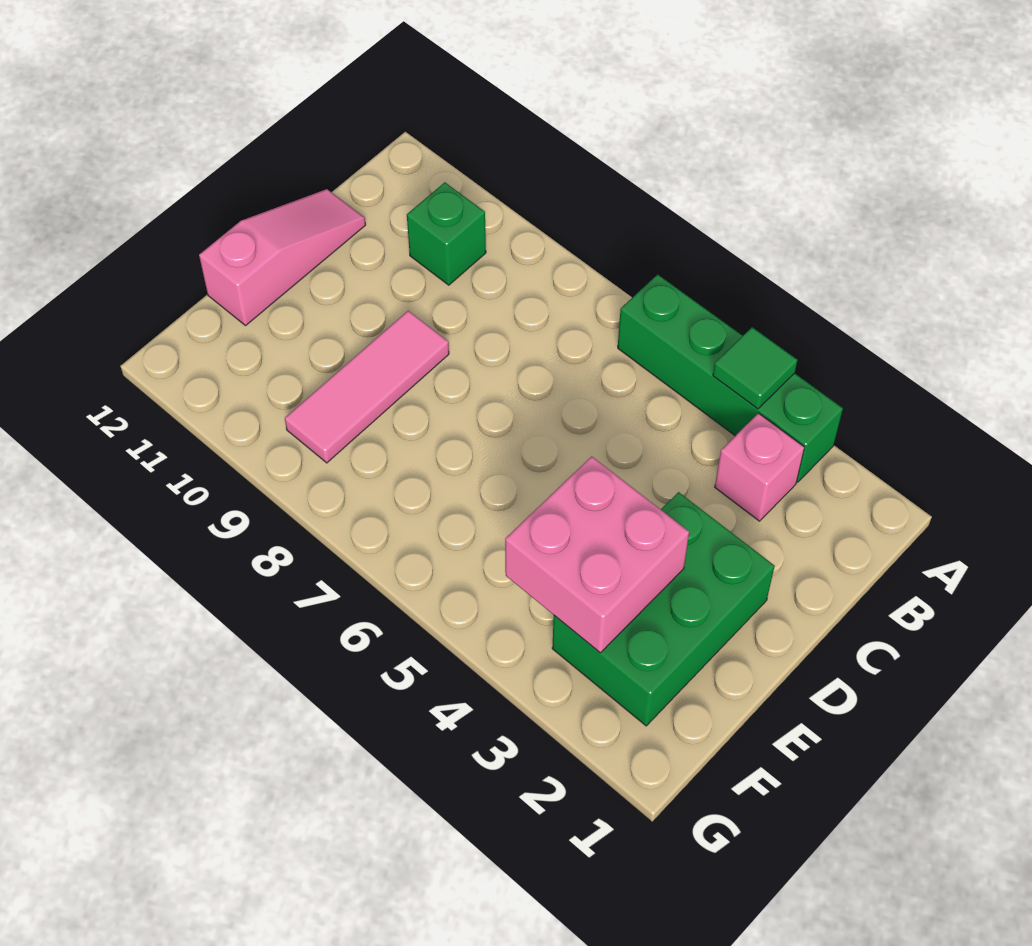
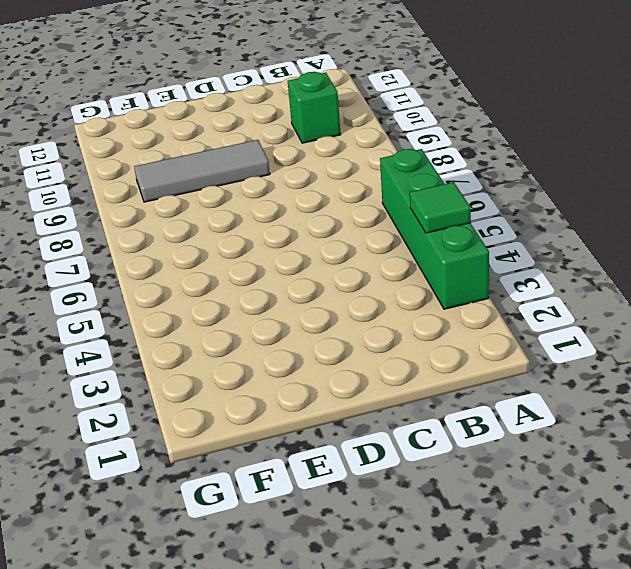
grey tile D9:F9 level 1 -> pink tile D9:F9 level 1
none -> pink brick B3 level 1
none -> pink slope C12:E12 level 1 top E

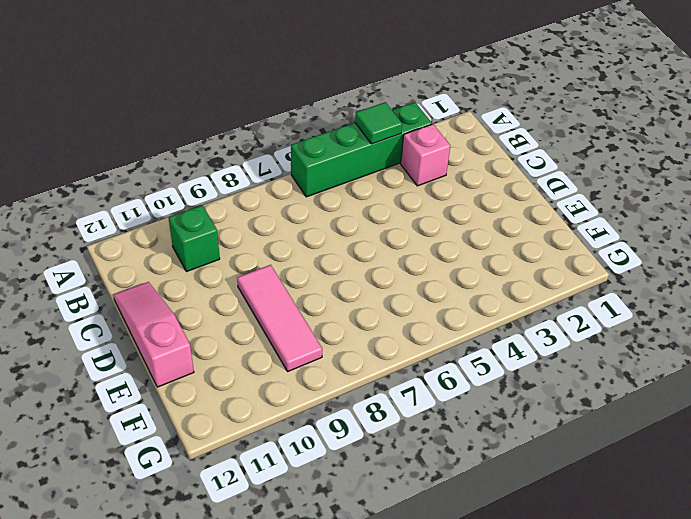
none -> green brick D2:F3 level 1
none -> pink brick E3:F4 level 2

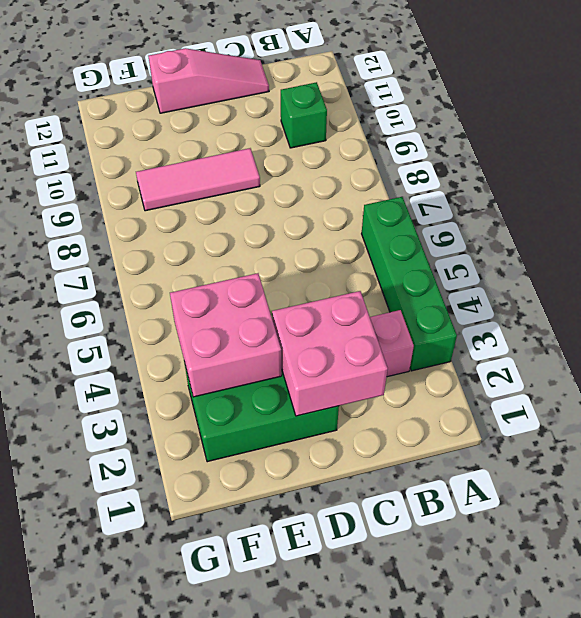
pink brick C2:D3 level 2 -> none
none -> green tile A4 level 2

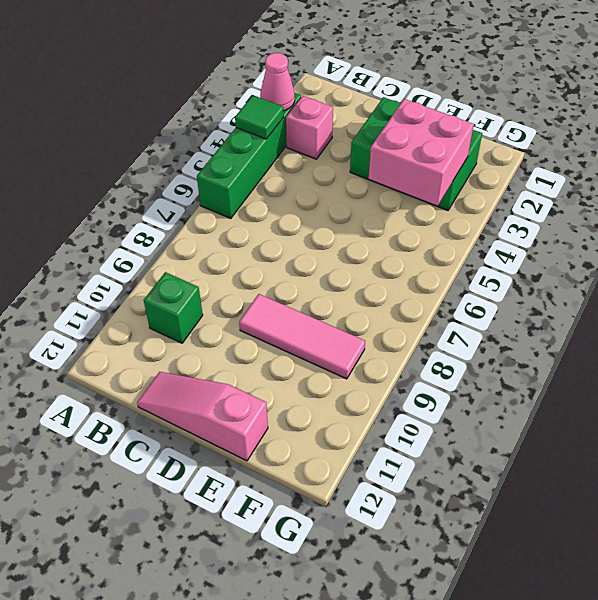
pink cone A3 level 2 -> none

